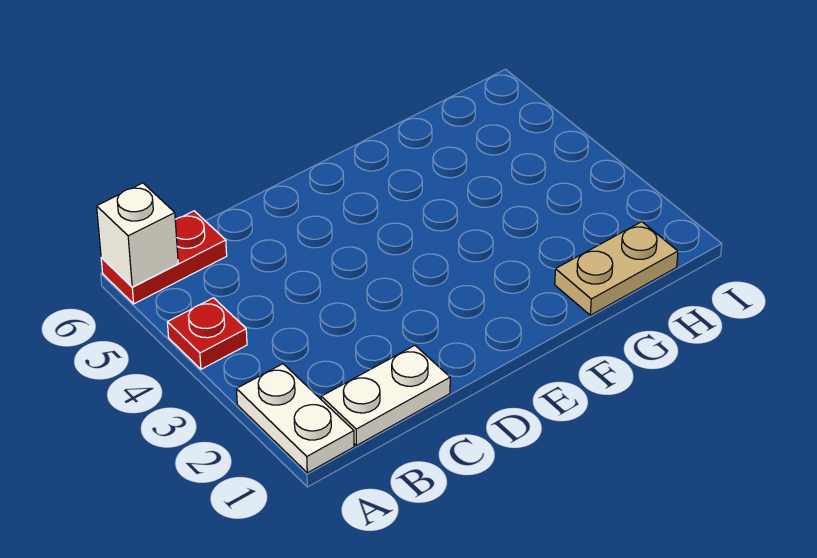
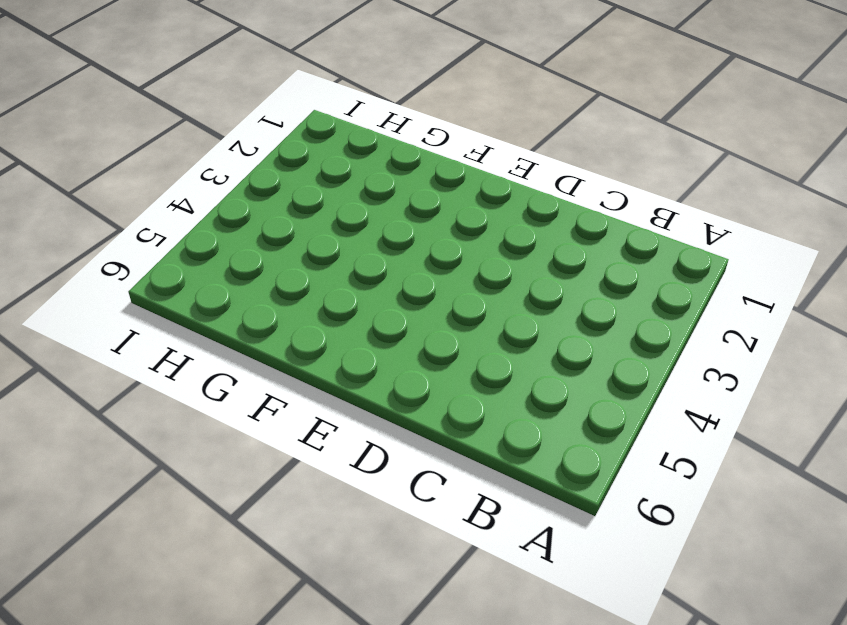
none -> white plate A1:A2 level 1
none -> red plate A4 level 1

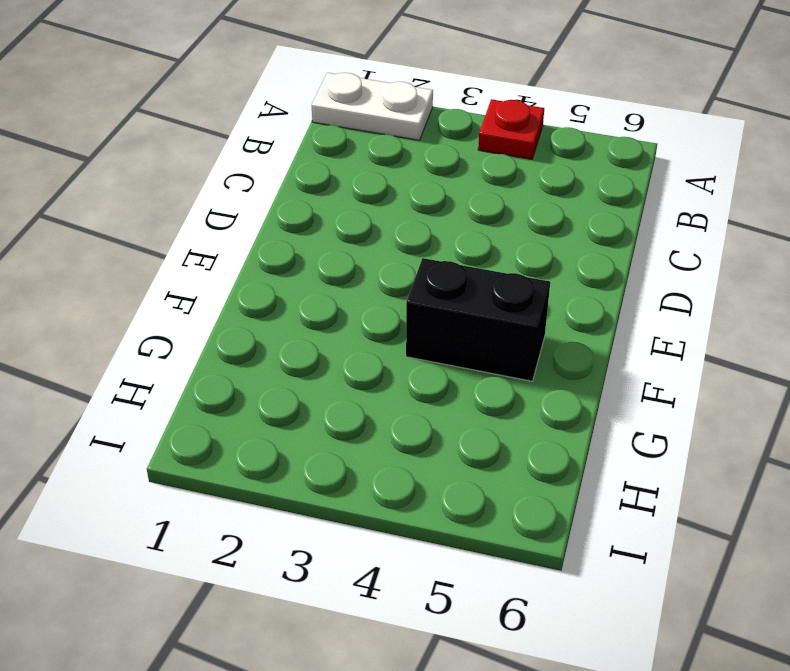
black brick F4:F5 level 1 -> none
none -> red plate A6:B6 level 1
none -> white plate B1:C1 level 1

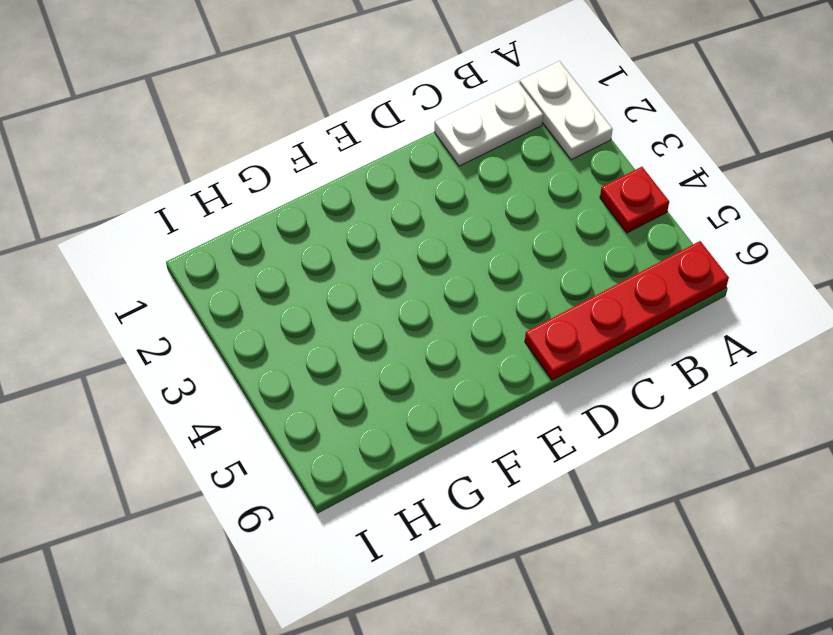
red plate A6:D6 level 1 -> red plate A6:B6 level 1
none -> tan plate G1:H1 level 1
none -> white brick A6 level 2

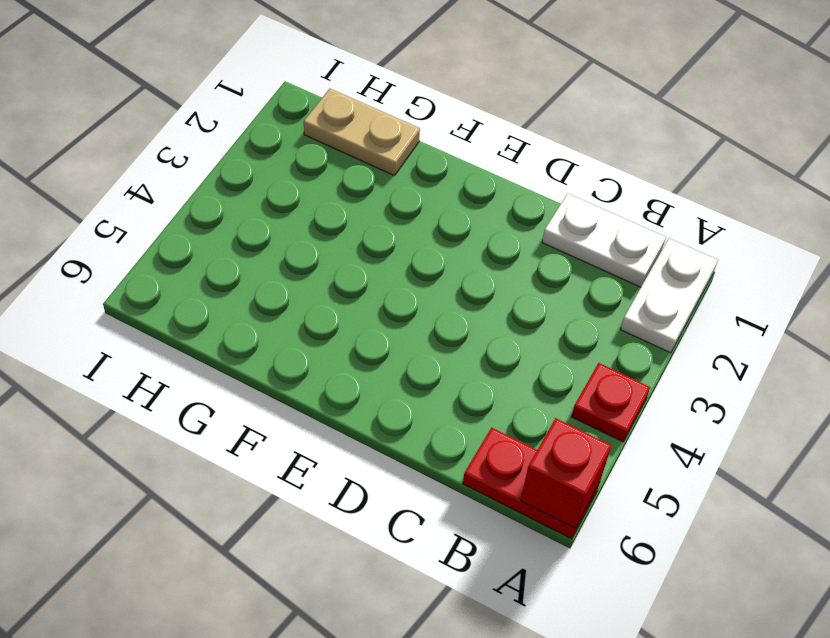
red brick A6 level 2 -> white brick A6 level 2

